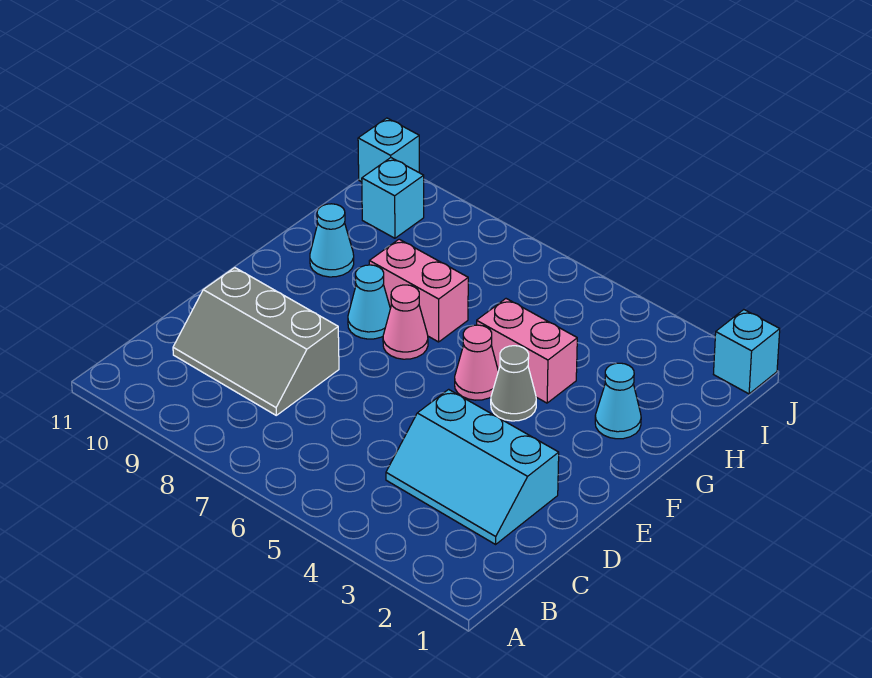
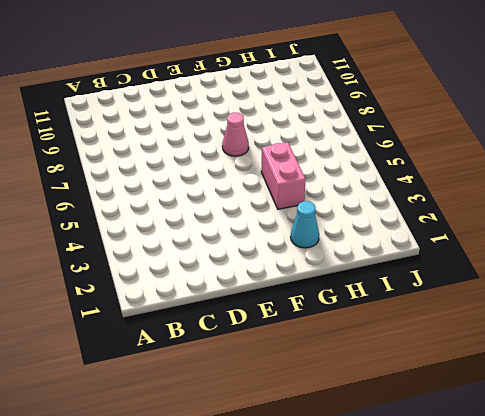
none -> cyan slope C2:D4 level 1 top D
none -> grey slope C8:D10 level 1 top D
none -> grey cone F4 level 1

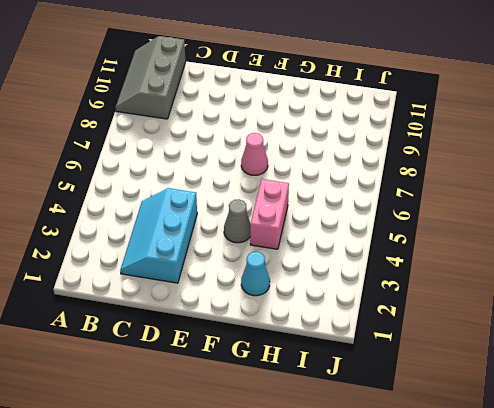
grey slope A9:B11 level 1 top B -> grey slope C8:D10 level 1 top D
none -> pink cone F5 level 1
none -> cyan cone F8 level 1
none -> pink brick G7:G8 level 1

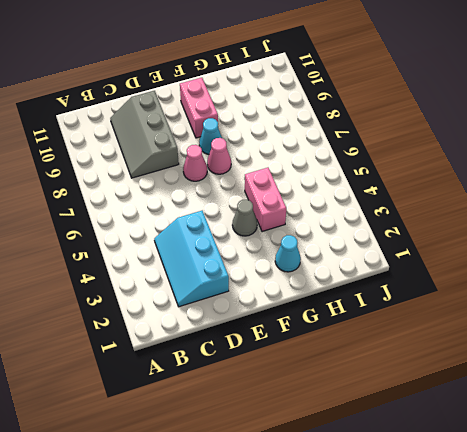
pink cone E7 level 1 -> pink cone F5 level 1
pink brick F9:F10 level 1 -> pink brick G7:G8 level 1
none -> cyan cone G10 level 1
none -> cyan brick I10 level 1
none -> cyan brick J1 level 1

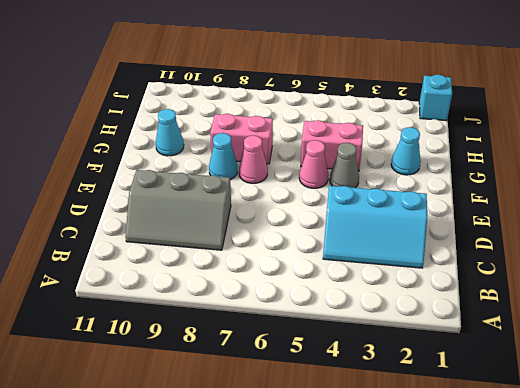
none -> cyan brick I10 level 1
none -> cyan brick J11 level 1

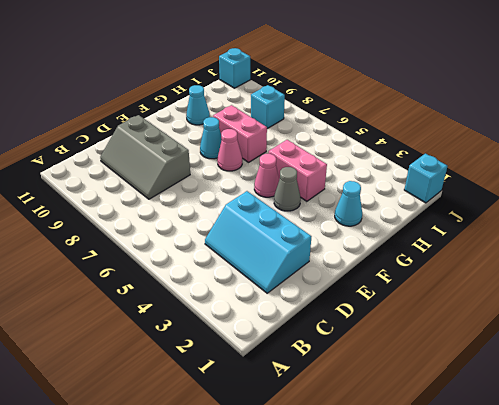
cyan brick I8 level 1 -> cyan brick I10 level 1

